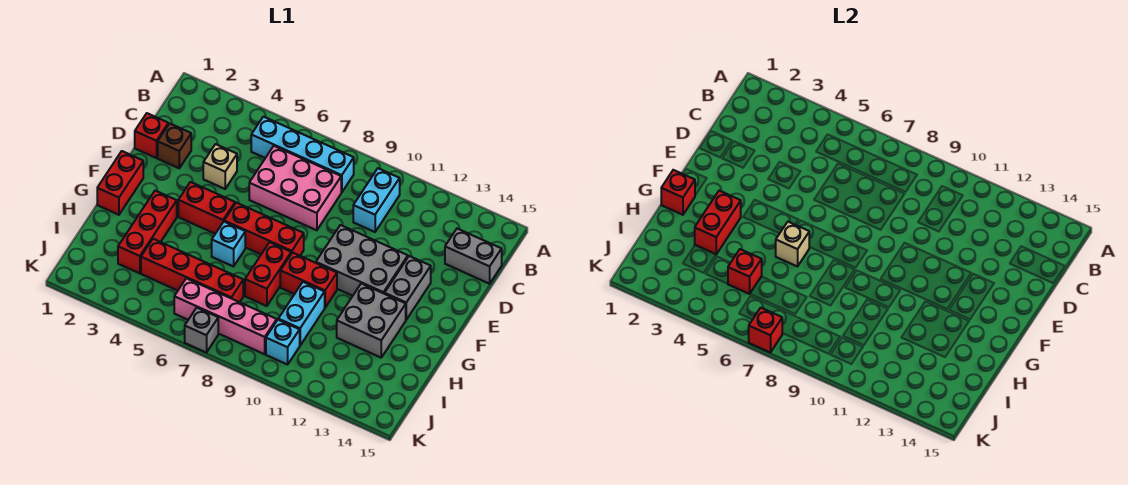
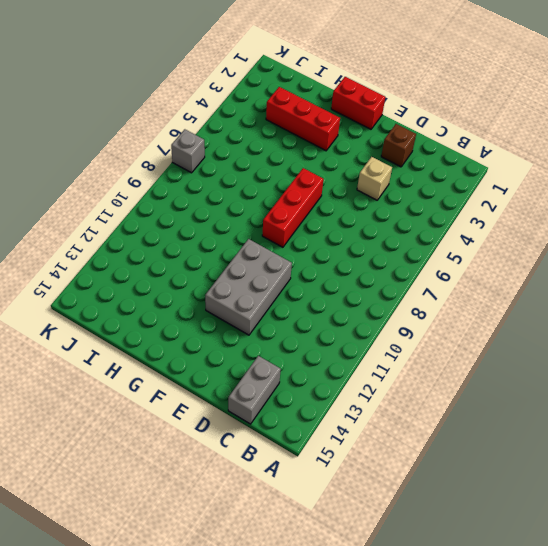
none -> cyan brick B5:B8 level 1
none -> cyan brick B10:C10 level 1
none -> pink brick C6:D8 level 1

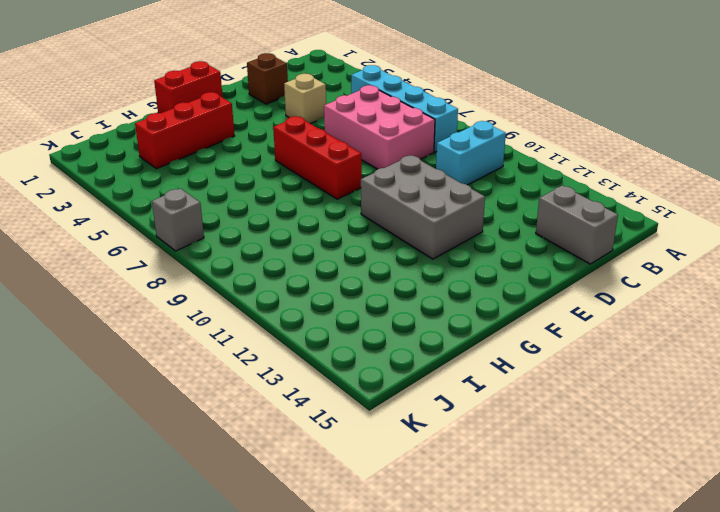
none -> red brick D1 level 1
none -> grey brick E13:F13 level 1
none -> red brick F4:F5 level 1

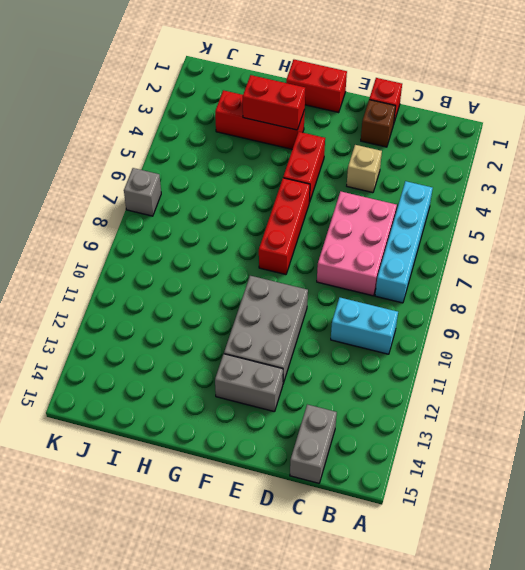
none -> cyan brick G6 level 1
none -> red brick G8:H8 level 1
none -> red brick G9:G10 level 1

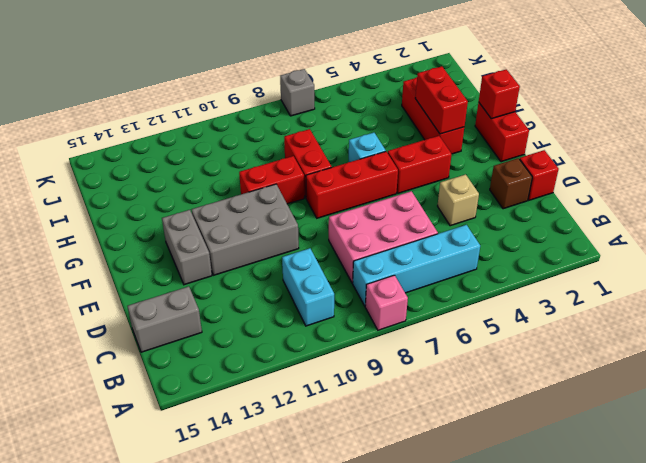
pink brick A8 level 1 -> none
none -> grey brick G12:H13 level 1
none -> cyan brick H10:I10 level 1
none -> red brick I4:I7 level 1

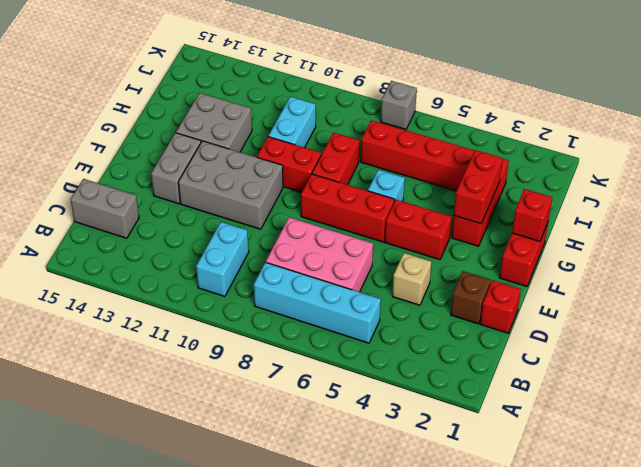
none -> pink brick J6:J9 level 1
none -> cyan brick J10 level 1
none -> tan brick G6 level 2

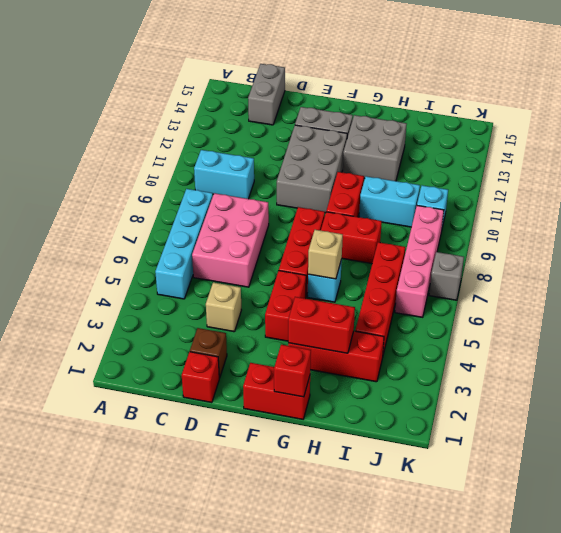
none -> red brick I5 level 2
none -> red brick K7 level 2

